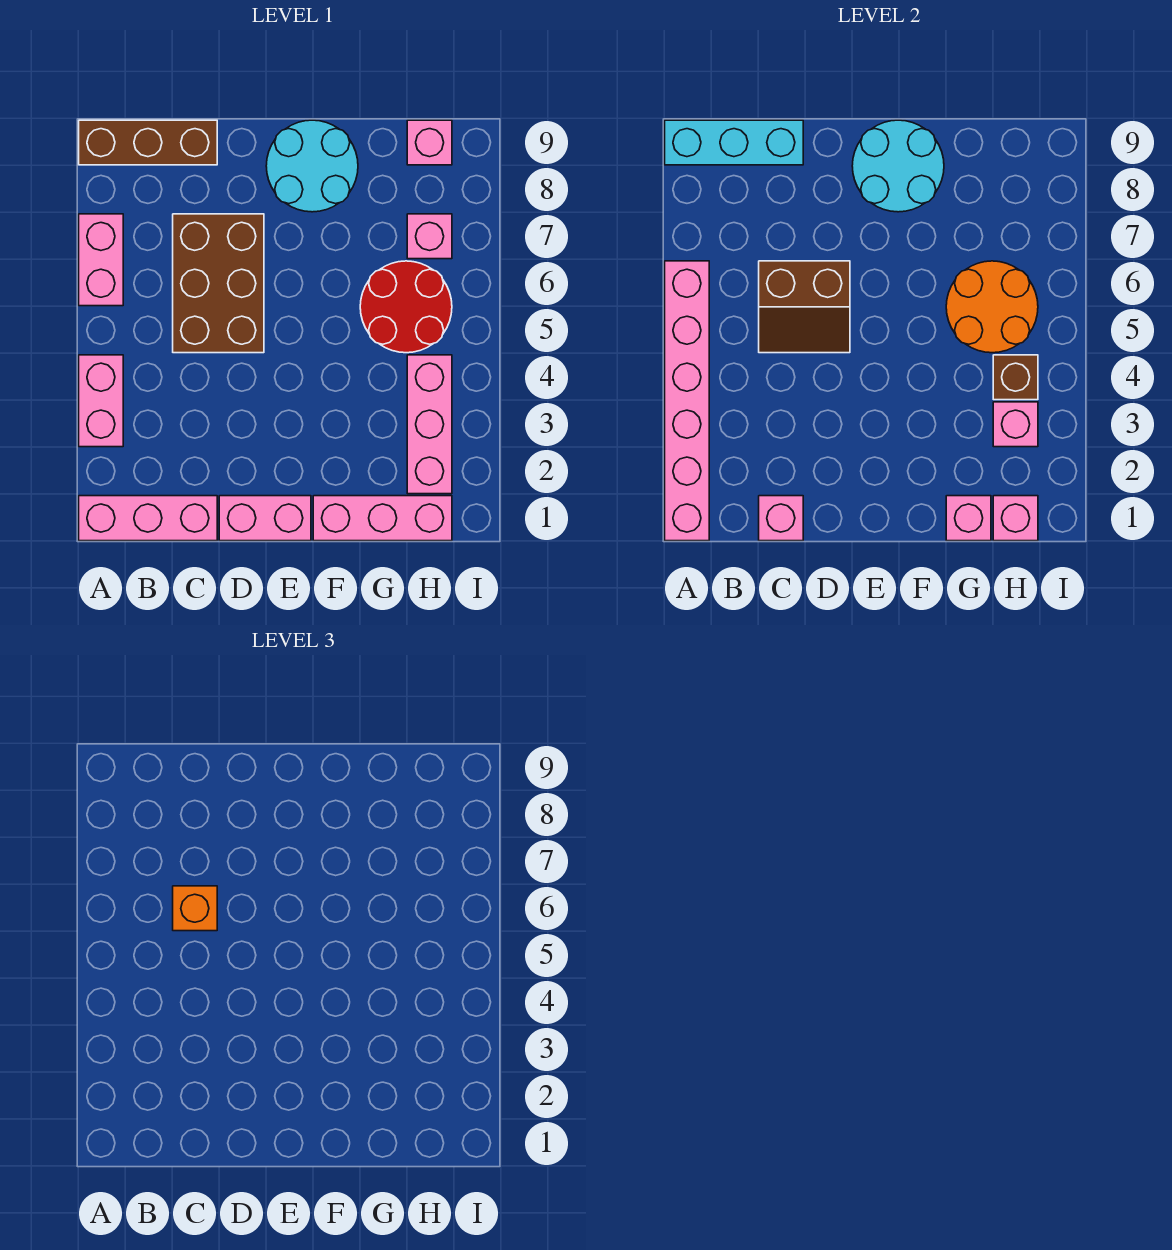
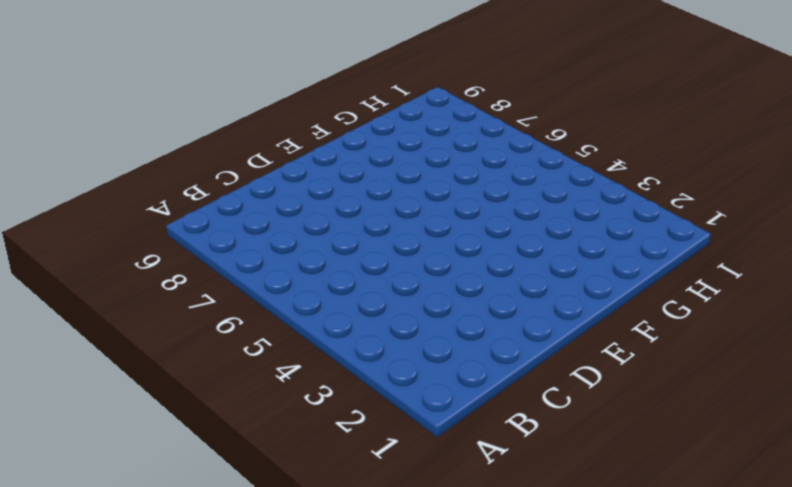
none -> pink brick A1:C1 level 1
none -> pink brick A3:A4 level 1
none -> pink brick A6:A7 level 1

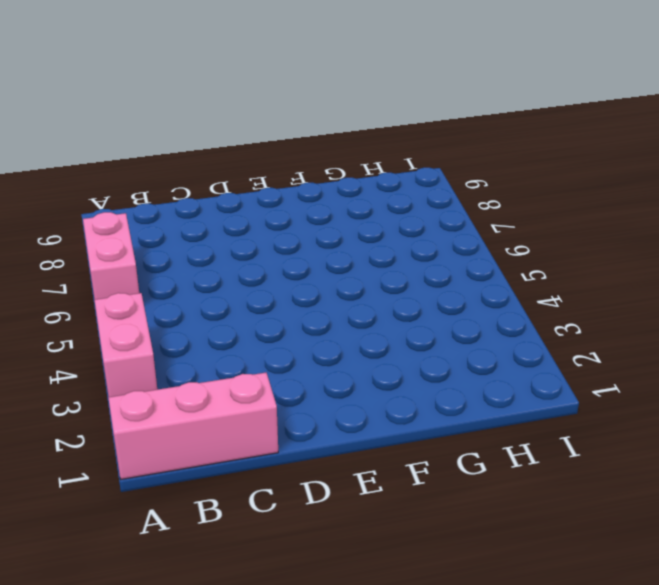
none -> brown brick A9:C9 level 1
none -> brown brick C5:D7 level 1
none -> pink brick D1:E1 level 1

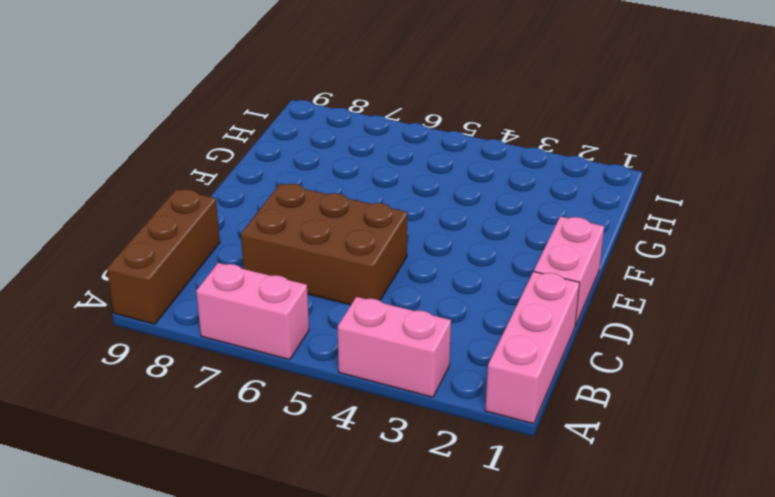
none -> cyan round brick E8:F9 level 1
none -> pink brick F1:H1 level 1
none -> red round brick G5:H6 level 1

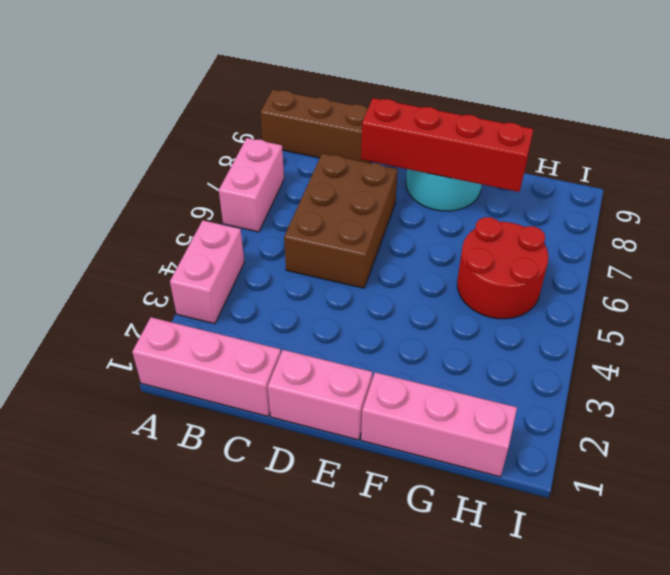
red brick D8:G8 level 2 -> cyan round brick E8:F9 level 2
none -> pink brick H2:H4 level 1
none -> pink brick H7 level 1
none -> pink brick H9 level 1

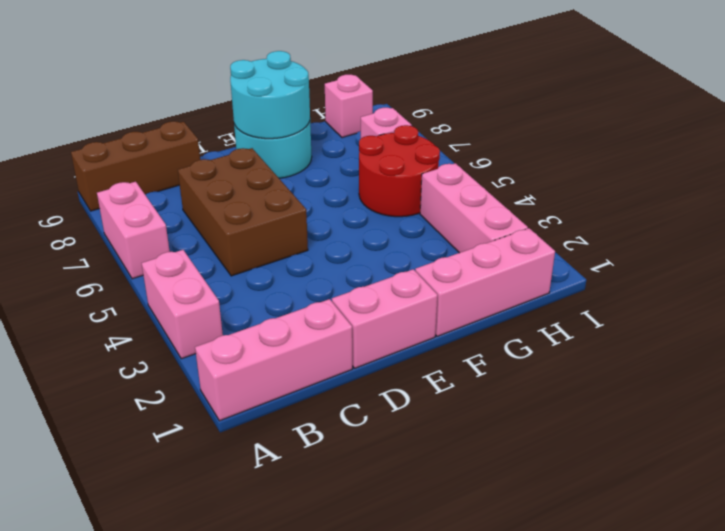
none -> pink brick A1:A6 level 2
none -> cyan brick A9:C9 level 2
none -> pink brick C1 level 2

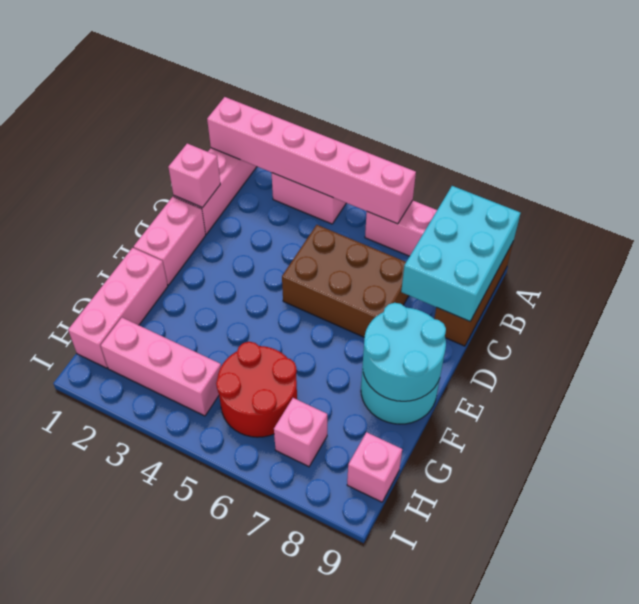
cyan brick A8:C9 level 2 -> cyan brick A9:C9 level 2
none -> brown slope C5:D6 level 2 top 6
none -> pink brick G1 level 2
none -> orange round brick G5:H6 level 2

